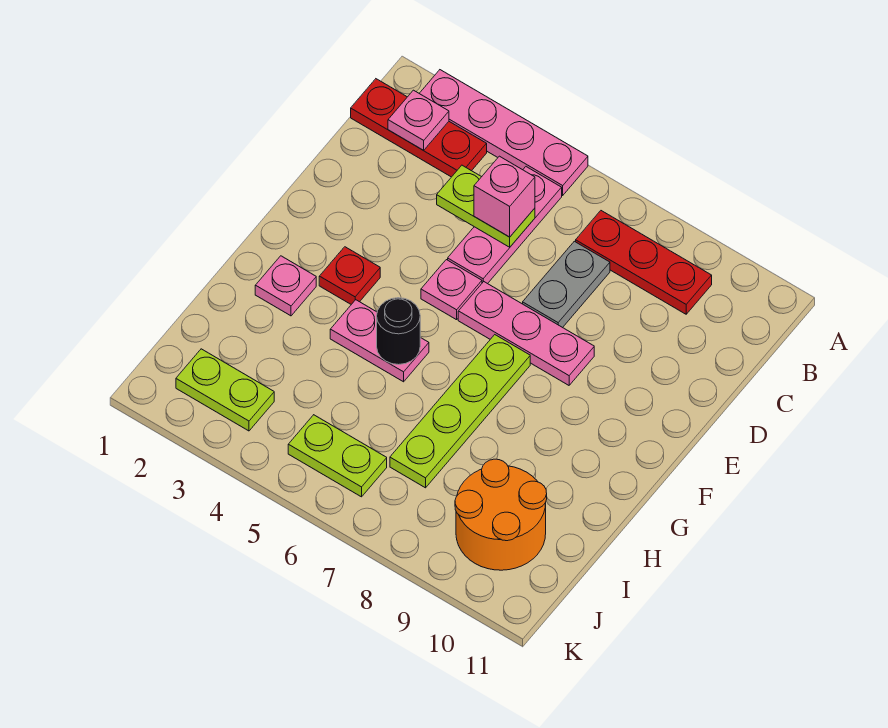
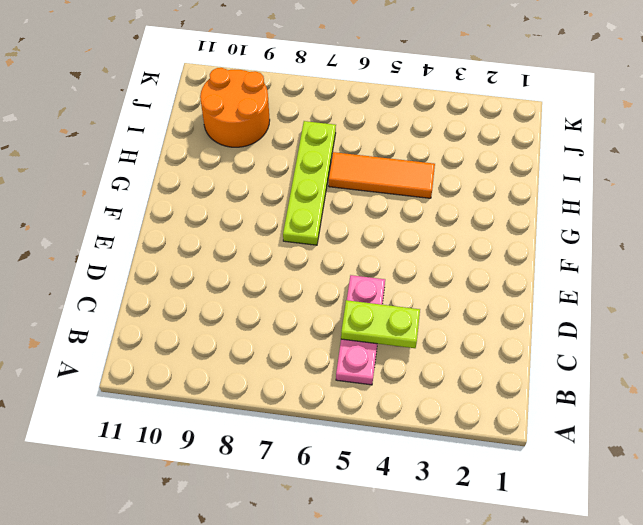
orange tile H4:H6 level 1 -> none
none -> pink plate A2:A5 level 1
none -> red plate B1:B3 level 1
none -> red plate B7:B9 level 1

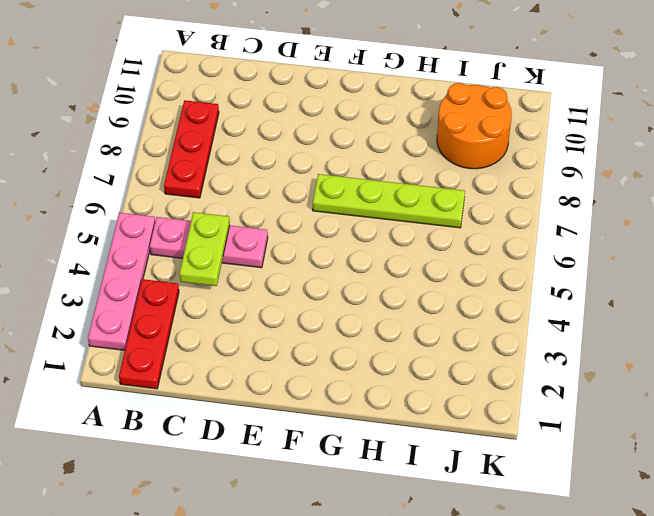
none -> grey plate C7:D7 level 1
none -> pink plate E5 level 1
none -> pink plate E6:E8 level 1

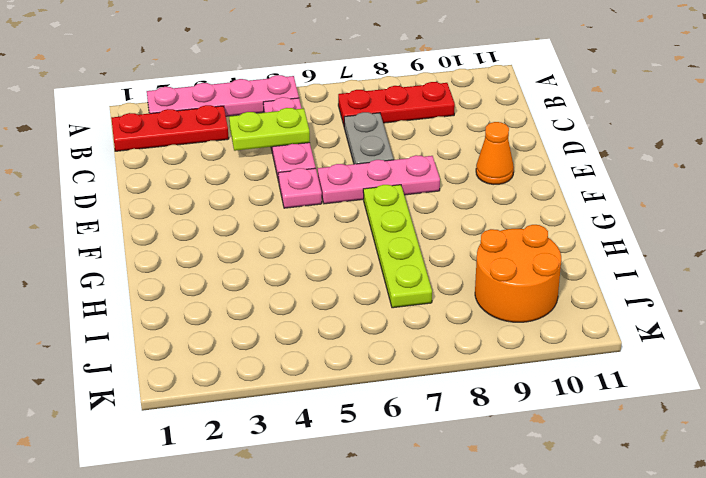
orange cone E10 level 1 -> none
none -> red plate F3 level 1
none -> pink plate G2 level 1
none -> pink plate G4:G5 level 1

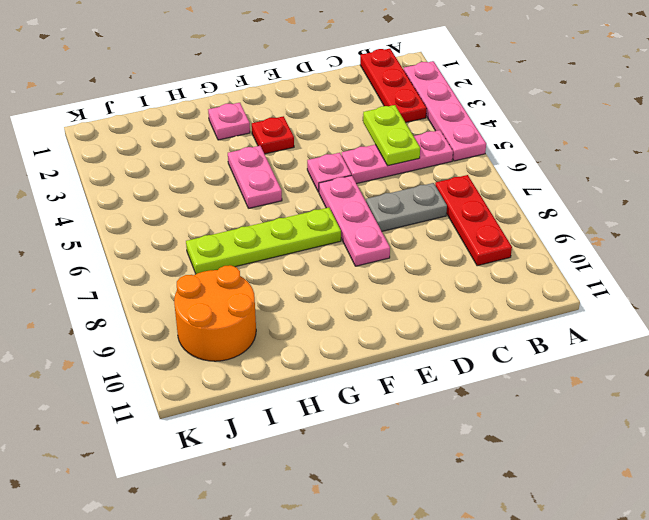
none -> lime plate J2:J3 level 1
none -> lime plate J5:J6 level 1
none -> pink plate B2 level 2

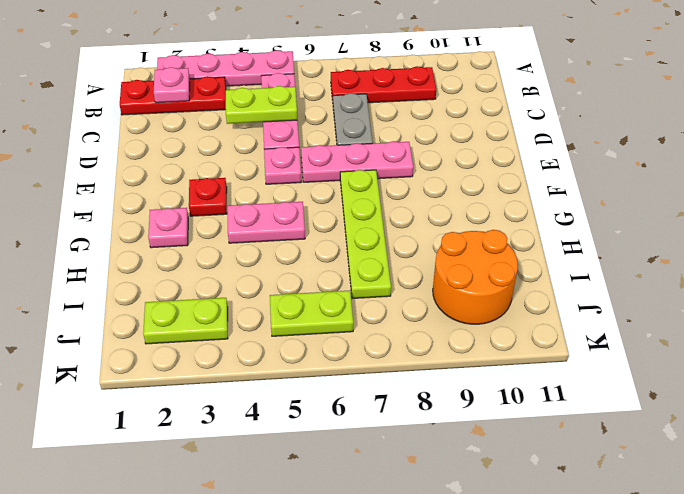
none -> black round brick G5 level 2
none -> pink brick C5 level 3

